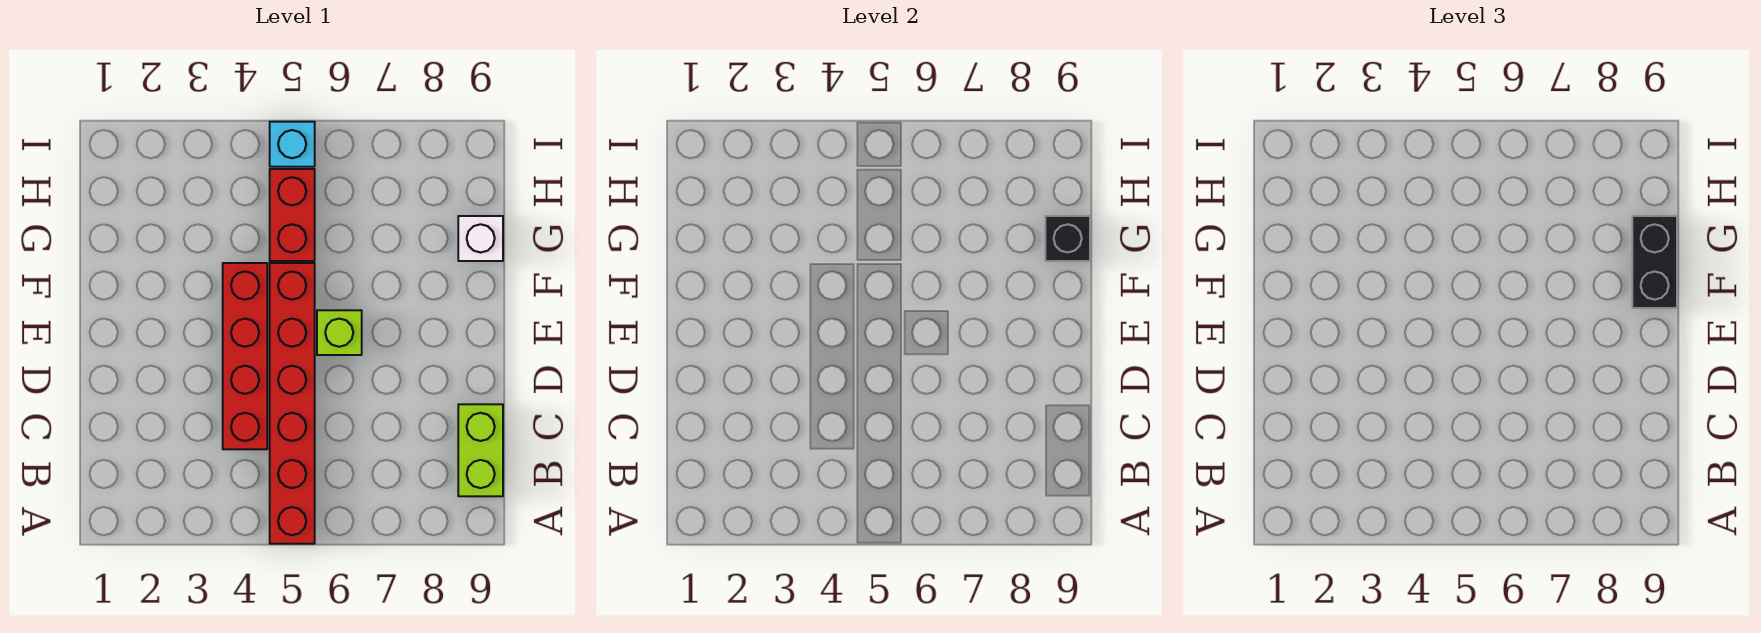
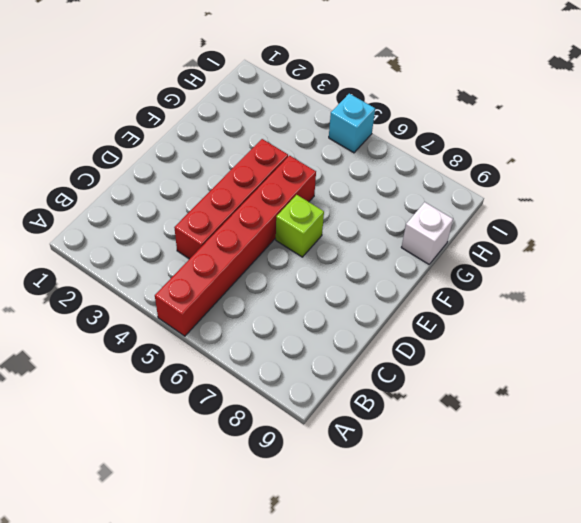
none -> lime brick B9:C9 level 1
none -> red brick G5:H5 level 1

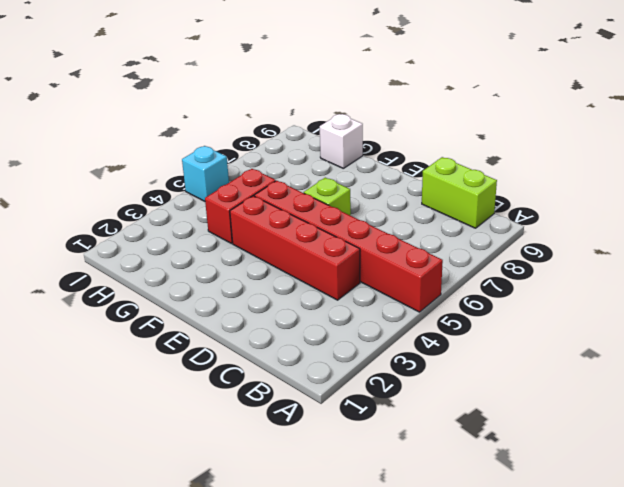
red brick G4:G5 level 1 -> red brick G5:H5 level 1
none -> black brick G9 level 2
none -> black brick F9:G9 level 3

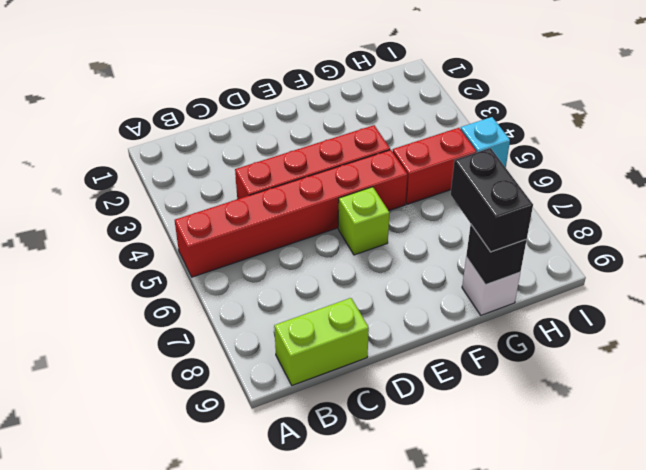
black brick G8:G9 level 3 -> black brick F9:G9 level 3

